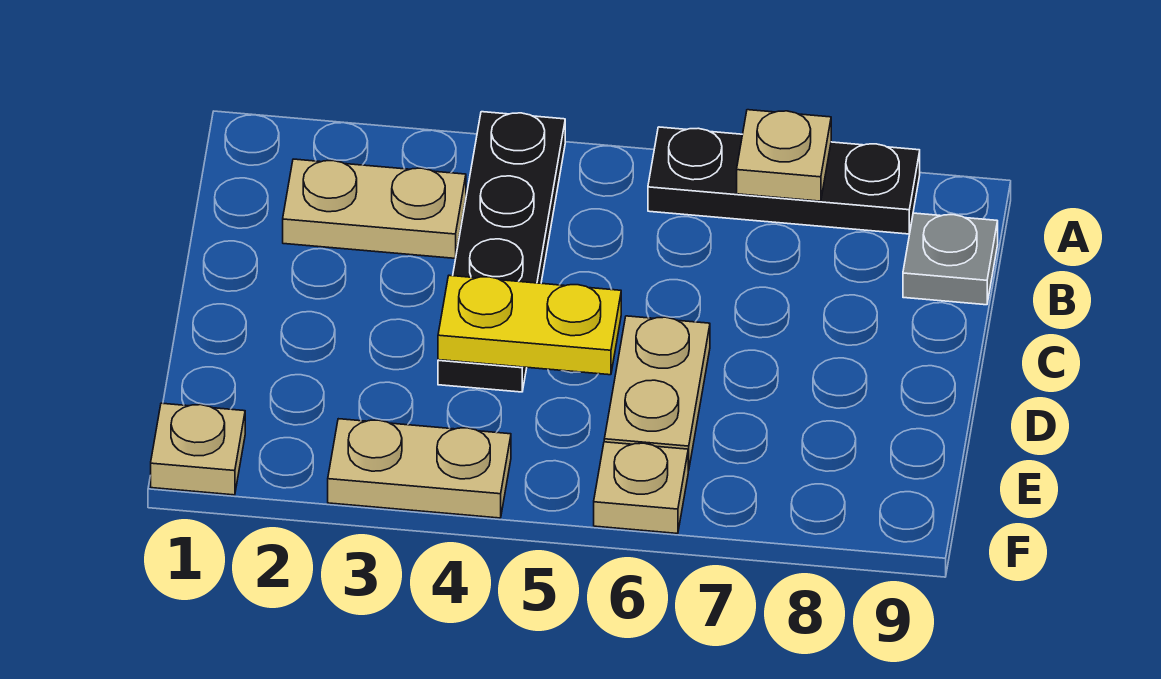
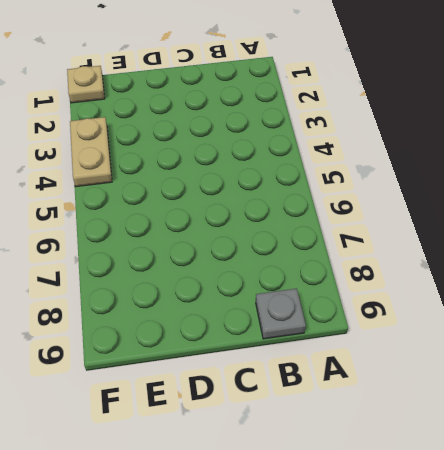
none -> black plate A4:D4 level 1
none -> black plate A6:A8 level 1

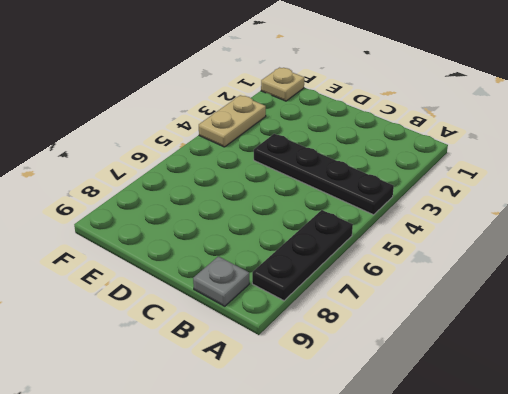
none -> tan plate B2:B3 level 1
none -> tan plate D6:E6 level 1

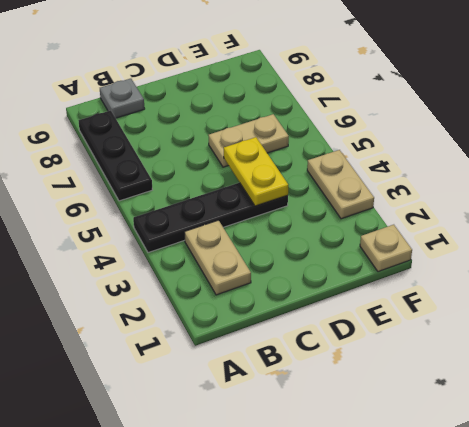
none -> tan plate F6 level 1
none -> tan plate A7 level 2

